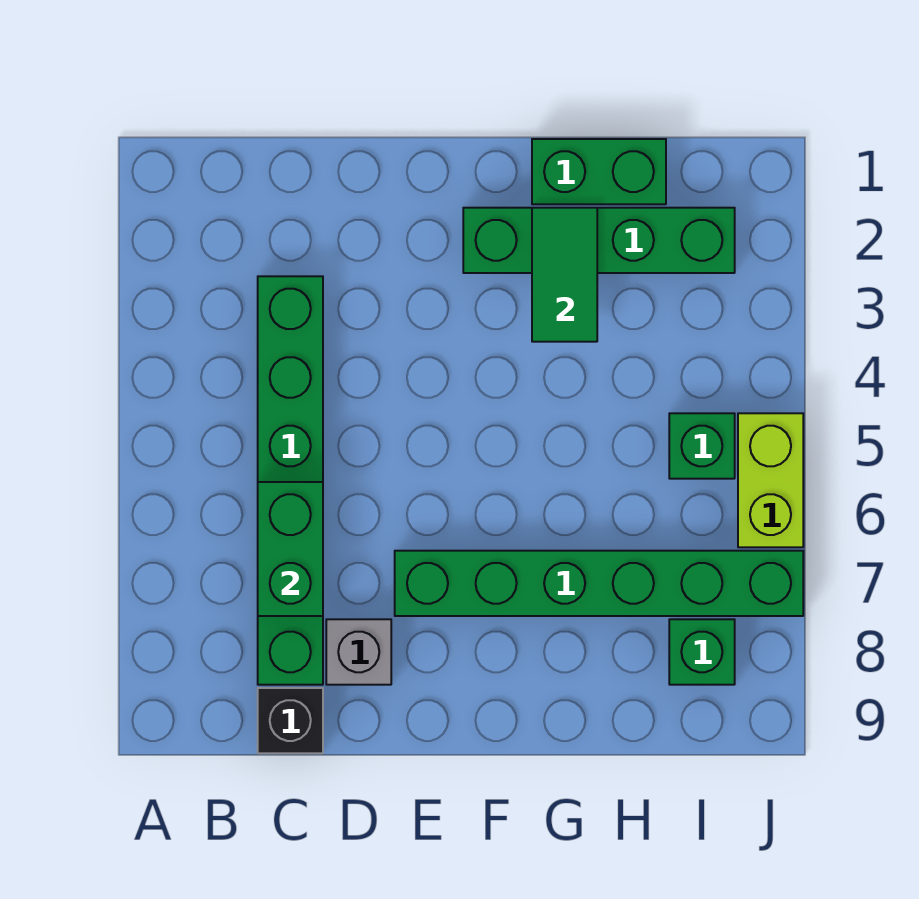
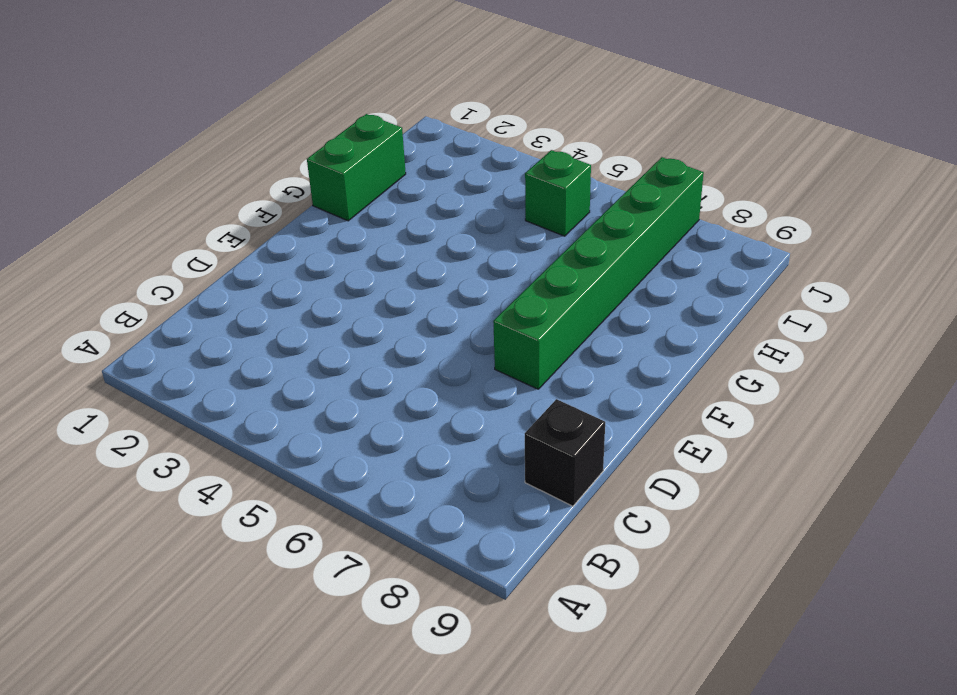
none -> green brick C3:C8 level 1
none -> grey brick D8 level 1

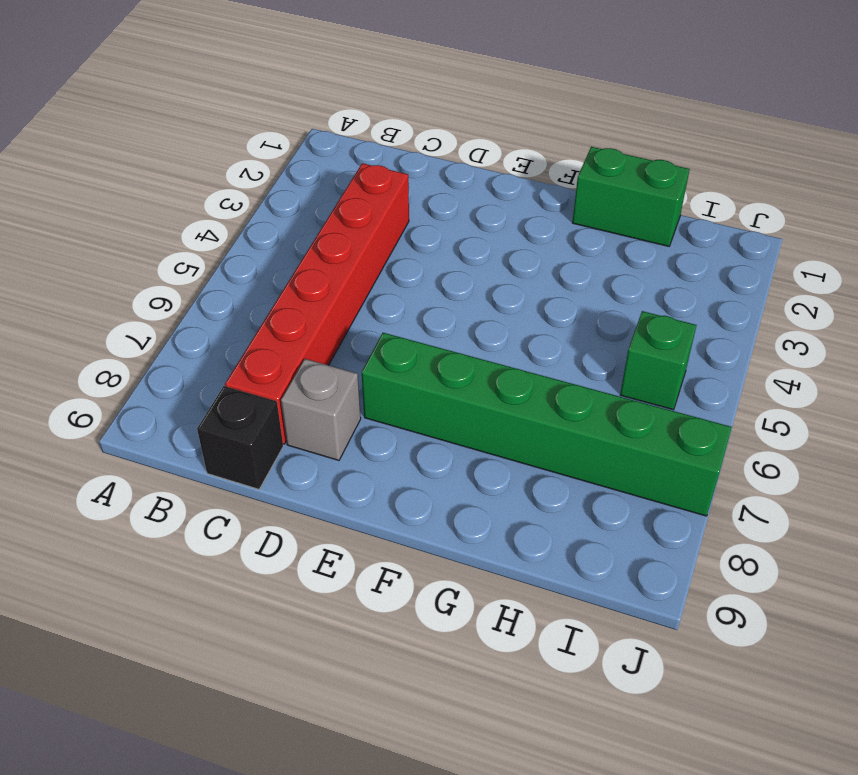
red brick C3:C8 level 1 -> green brick C3:C8 level 1
none -> green brick F2:I2 level 1
none -> green brick I8 level 1

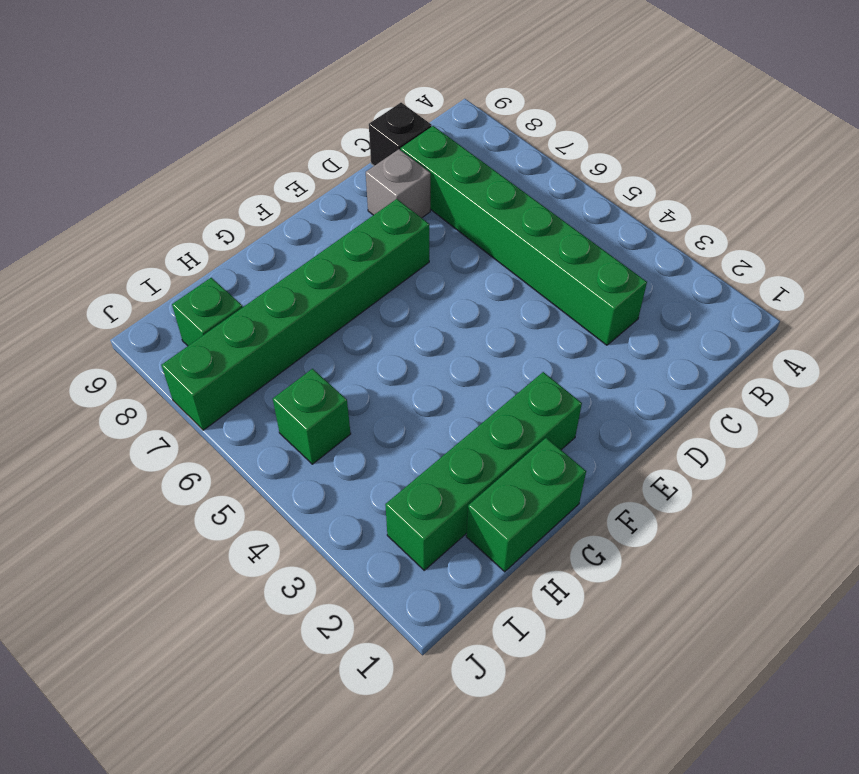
none -> lime brick J5:J6 level 1
none -> green brick C6:C7 level 2

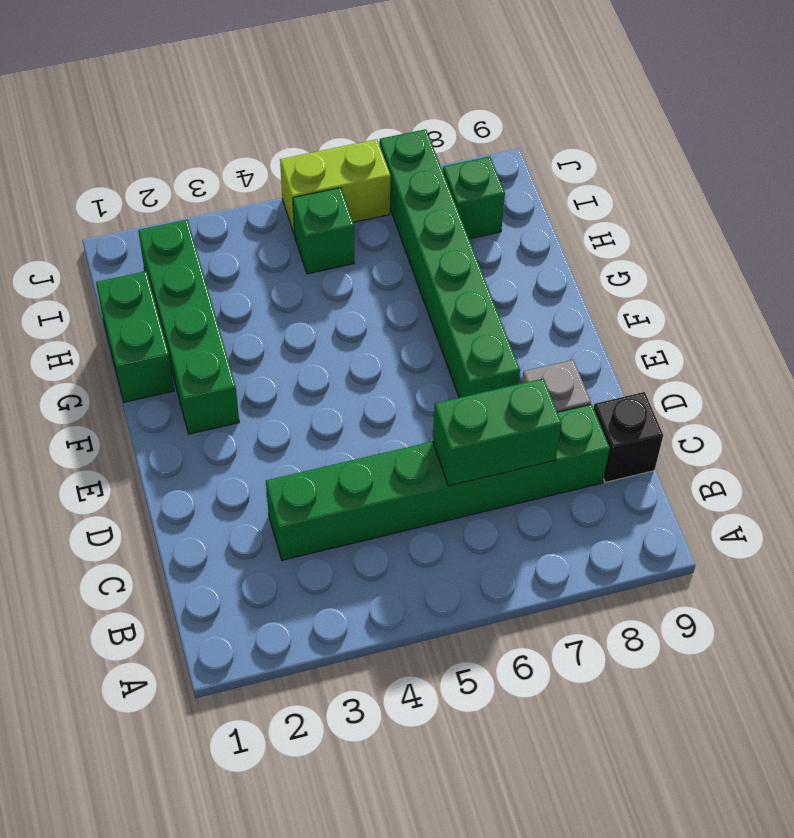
none -> green tile G2:G3 level 2

